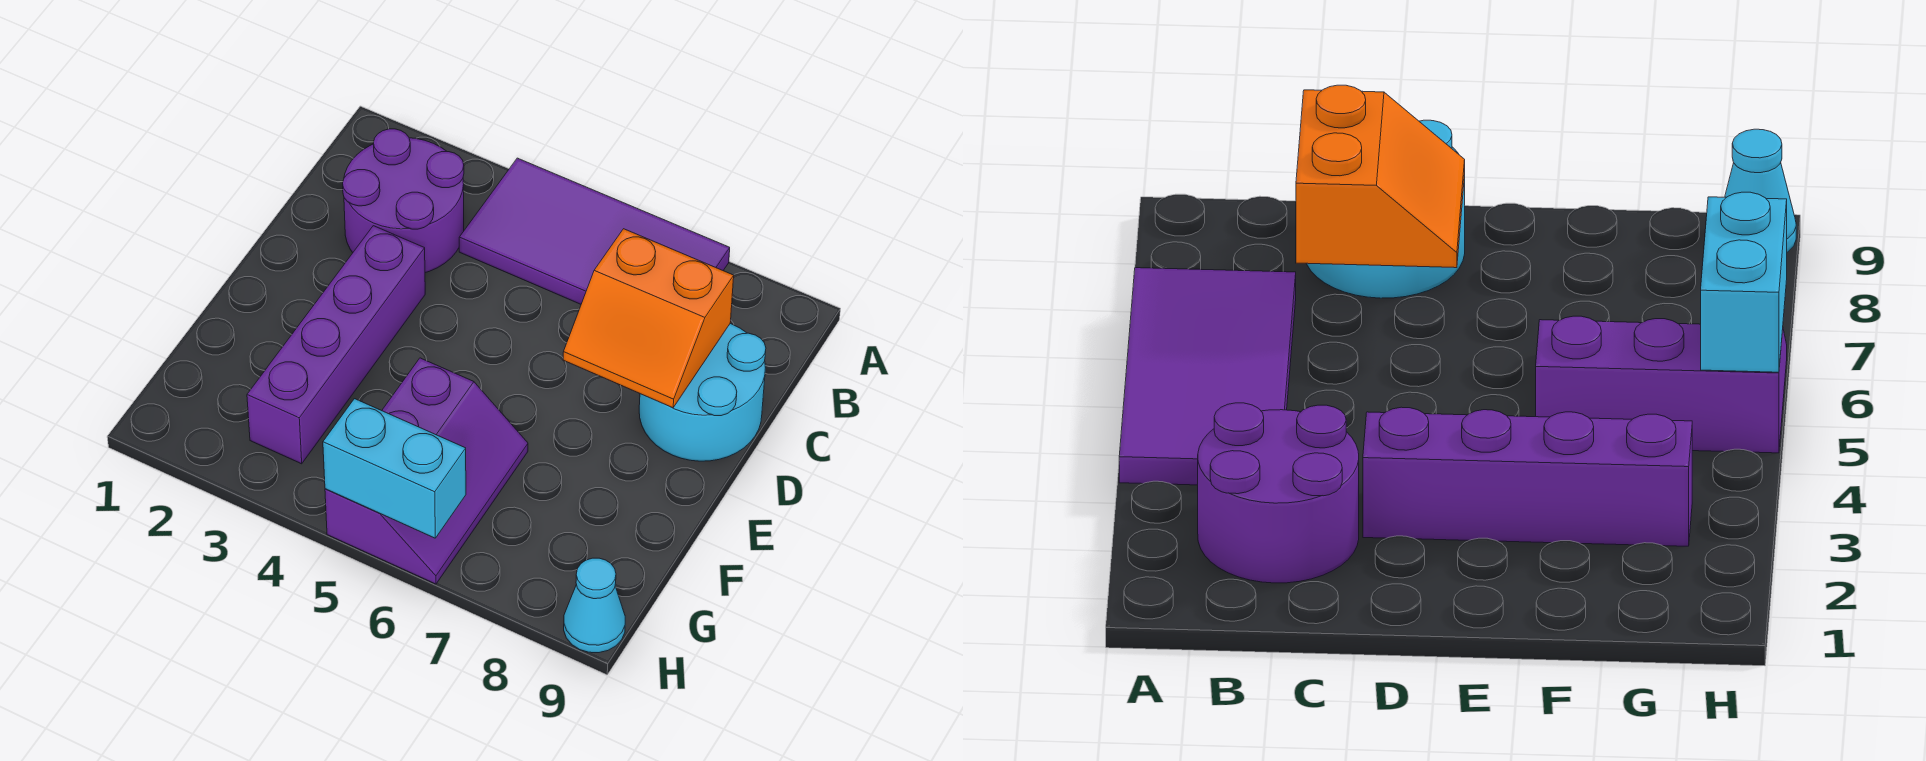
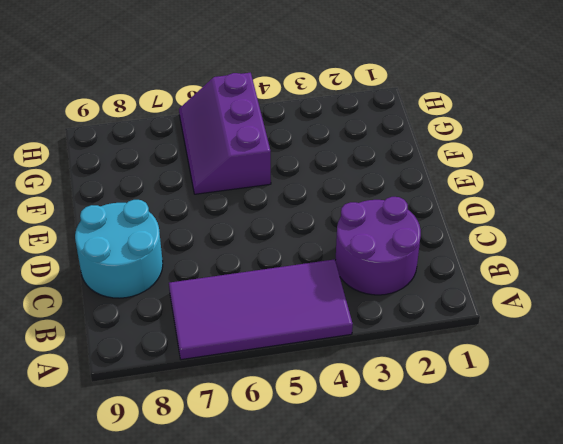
none -> purple brick D3:G3 level 1
none -> cyan cone H9 level 1

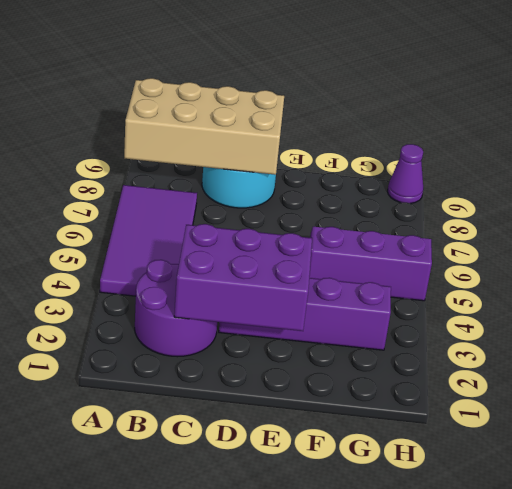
tan brick A8:D9 level 2 -> orange slope C7:D8 level 2 top C
purple brick C2:E3 level 2 -> none
purple cone H9 level 1 -> cyan cone H9 level 1
none -> cyan brick H5:H6 level 2

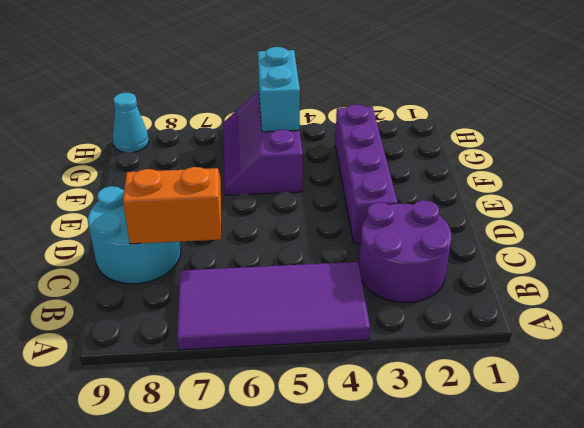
cyan brick G5:H5 level 2 -> cyan brick H5:H6 level 2

